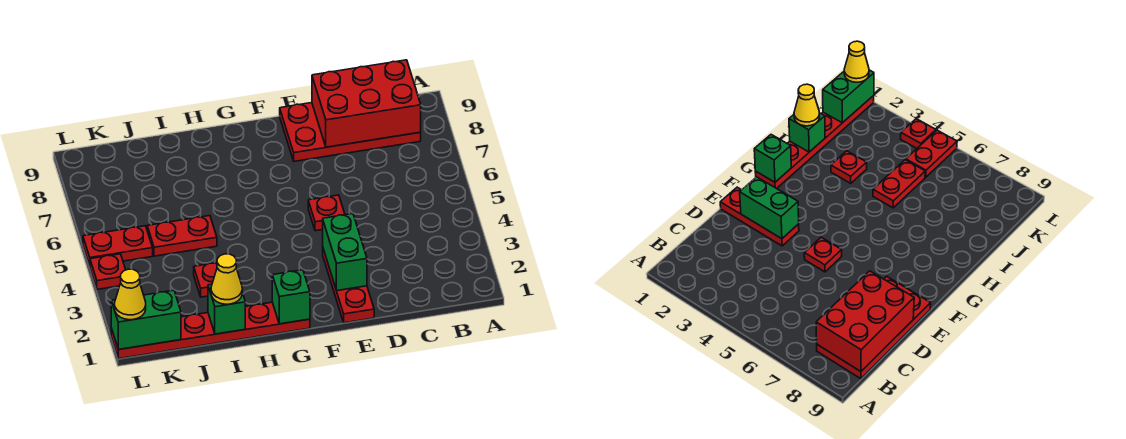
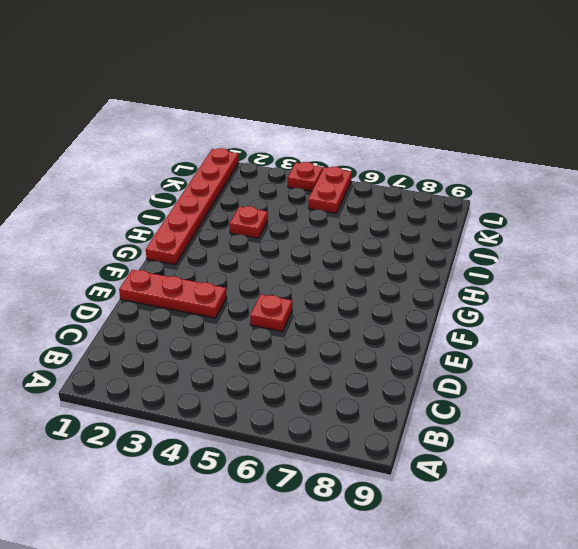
none -> red plate B8:E9 level 1
none -> red plate I5:J5 level 1
none -> red brick B8:D9 level 2

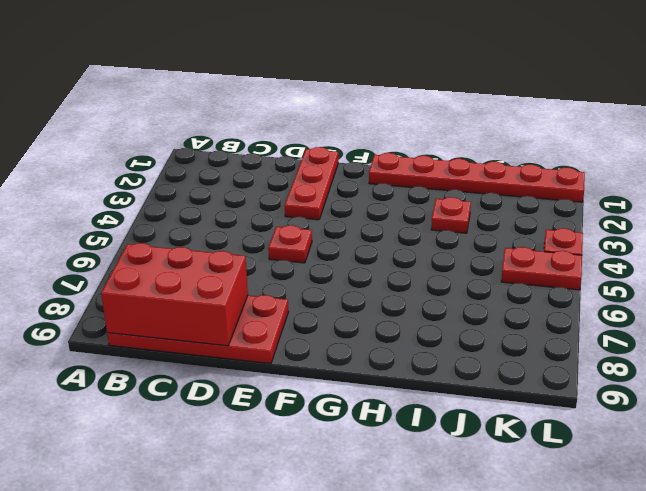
none -> red plate I5:J5 level 1
none -> green brick E2:E3 level 2
none -> green brick G1 level 2

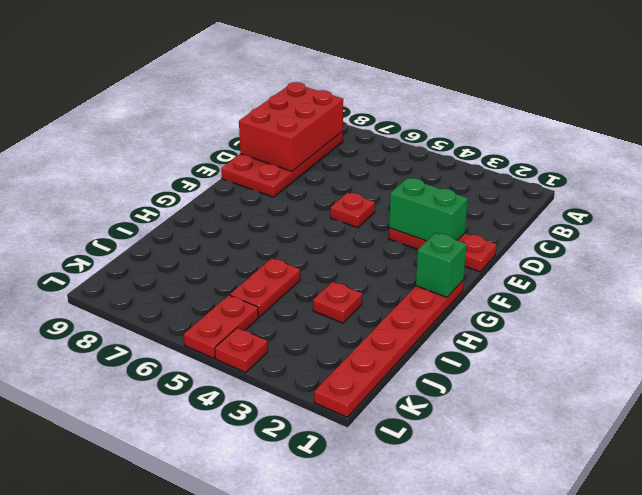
none -> green brick I1 level 2
none -> green brick K1:L1 level 2
none -> yellow cone I1 level 3

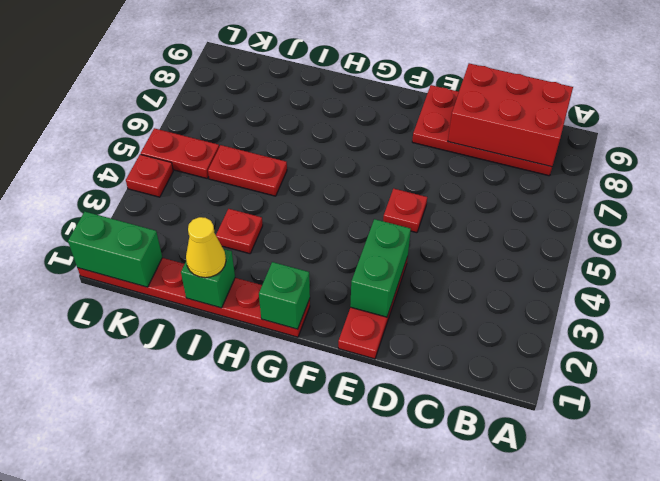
none -> yellow cone L1 level 3

